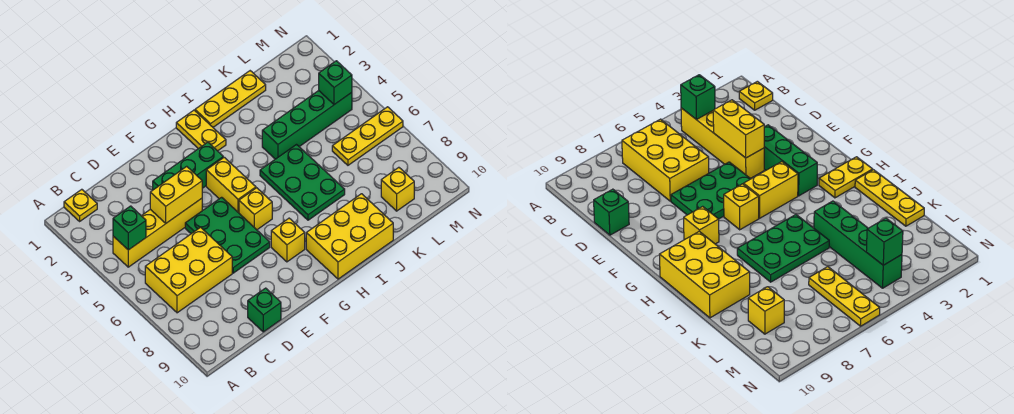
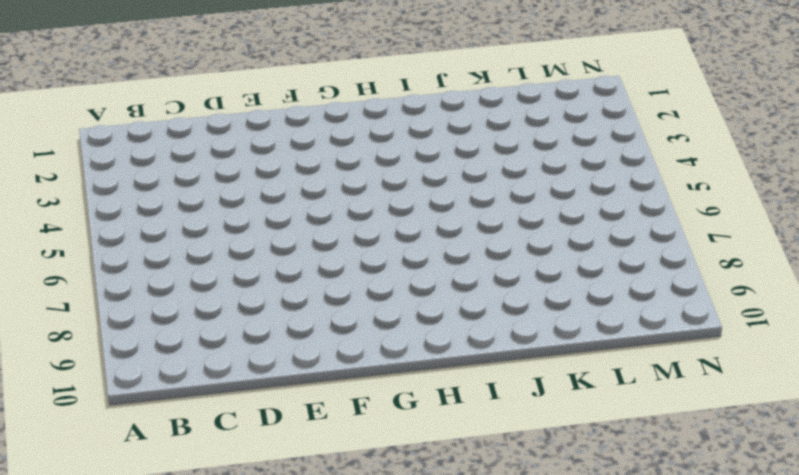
none -> yellow plate B1 level 1
none -> yellow brick B4:E4 level 1
none -> yellow brick B6:D7 level 1

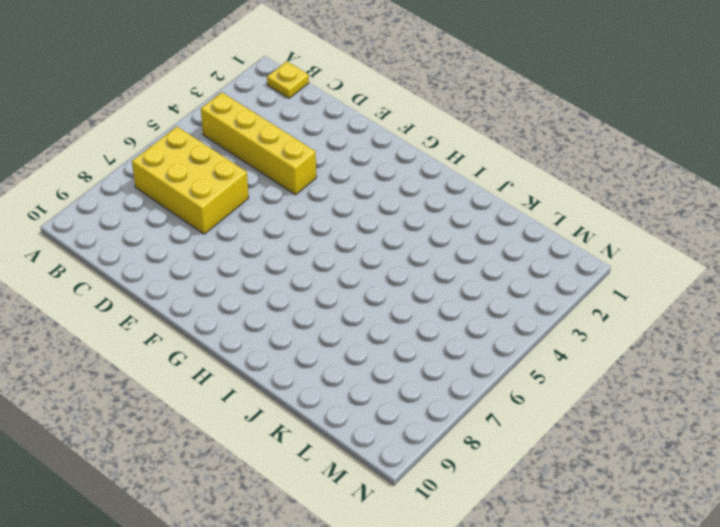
none -> green brick D10 level 1
none -> green brick E3:G3 level 1
none -> green plate E5:F7 level 1

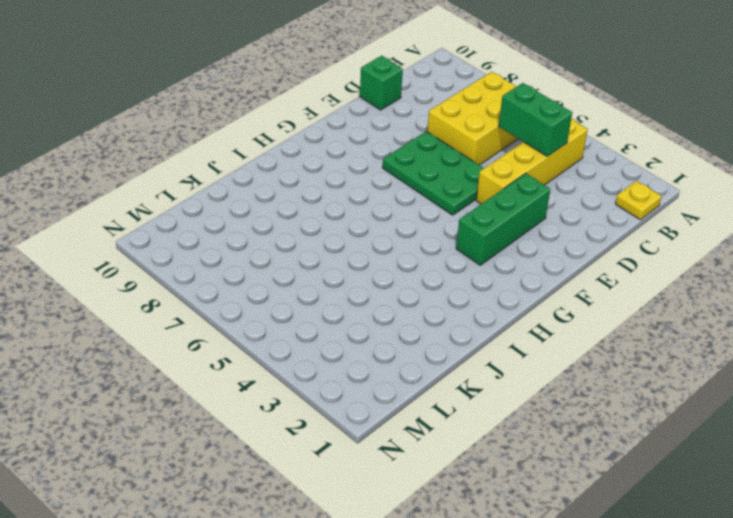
green brick C4:C5 level 2 -> none
none -> yellow brick G4:G5 level 1
none -> yellow brick G6 level 1
none -> yellow brick G8 level 1

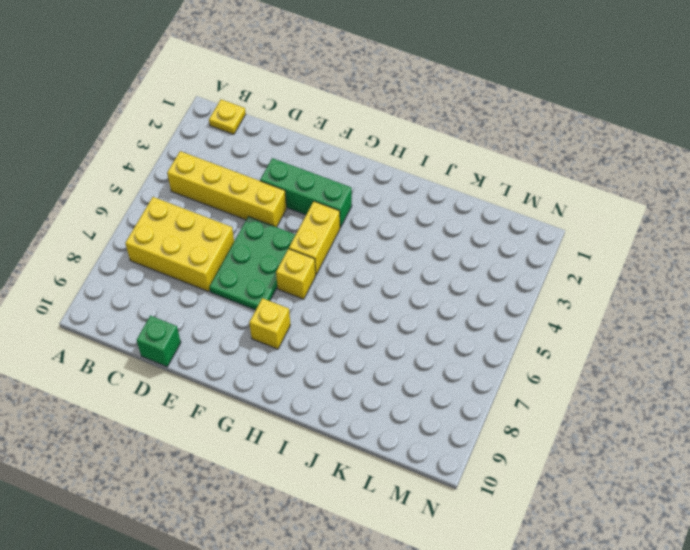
none -> yellow plate H1:H2 level 1
none -> yellow brick H9:J10 level 1
none -> yellow plate I1:K1 level 1

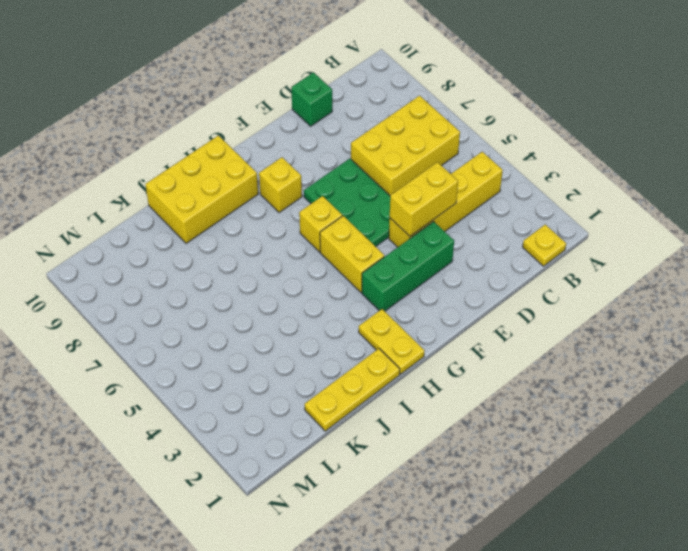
none -> green plate I5:J7 level 1
none -> green brick J4:M4 level 1
none -> yellow plate L6:N6 level 1

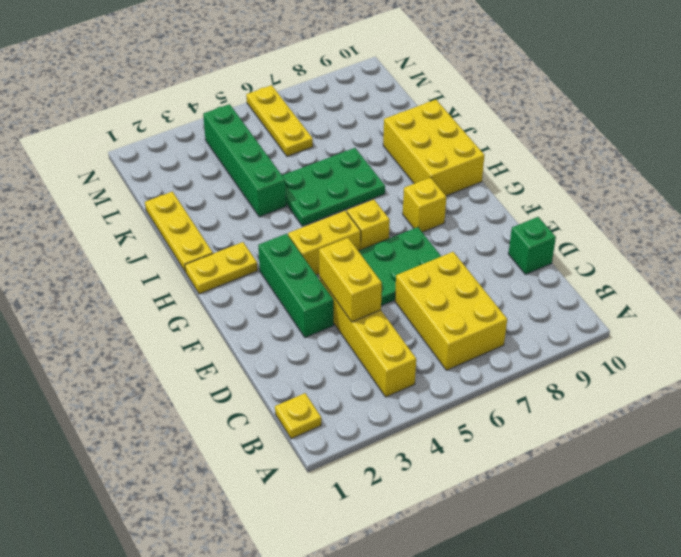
none -> yellow brick L9 level 1
none -> green brick B4 level 2
none -> green brick M4 level 2

